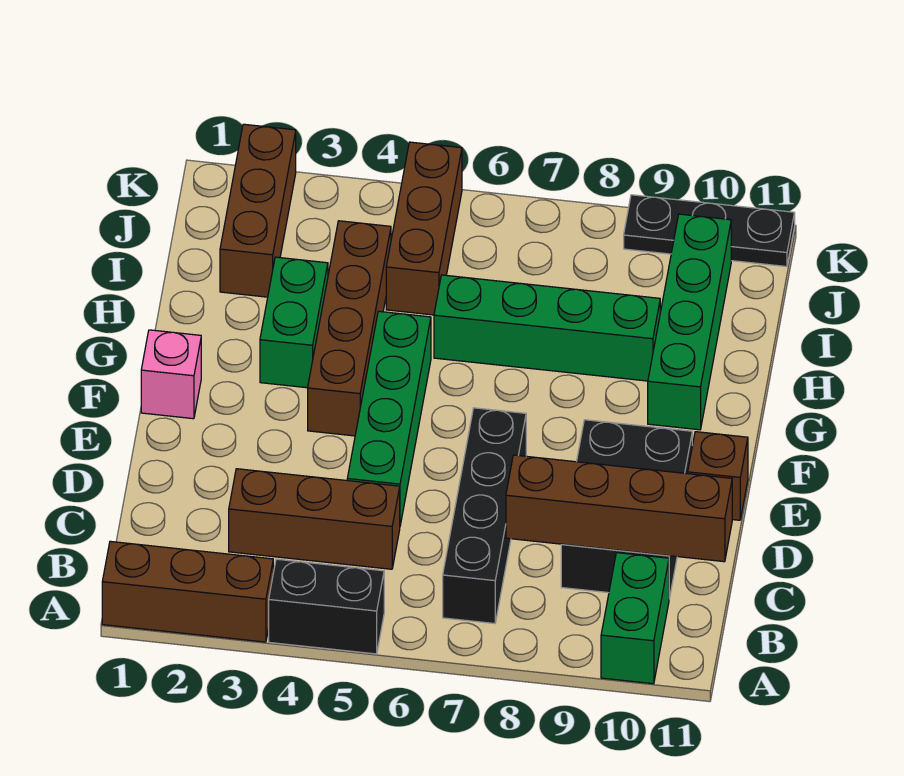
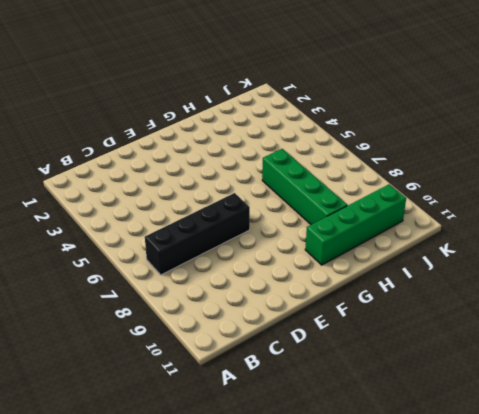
none -> brown brick A1:A3 level 1
none -> black brick A4:A5 level 1
none -> green brick A10:B10 level 1

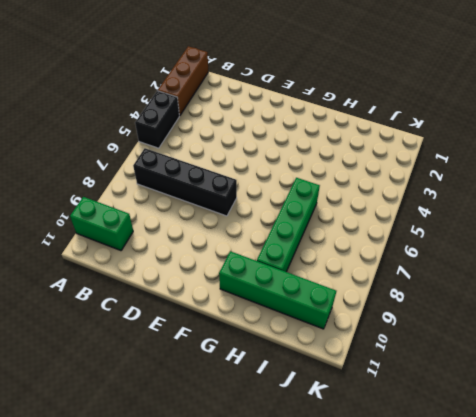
none -> brown brick C3:C5 level 1
none -> black brick C9:E10 level 1
none -> green brick D5:G5 level 1

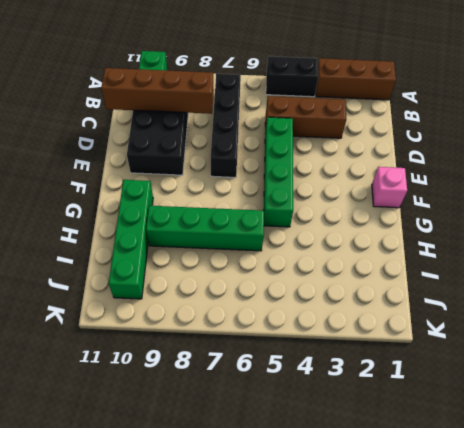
none -> brown brick E11 level 1
none -> brown brick F4:I4 level 1
none -> green brick G3:H3 level 1

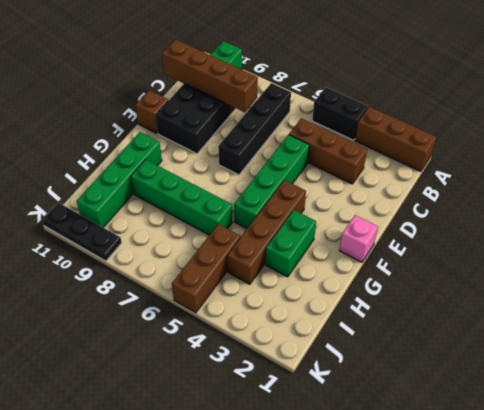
none -> brown brick I2:K2 level 1

